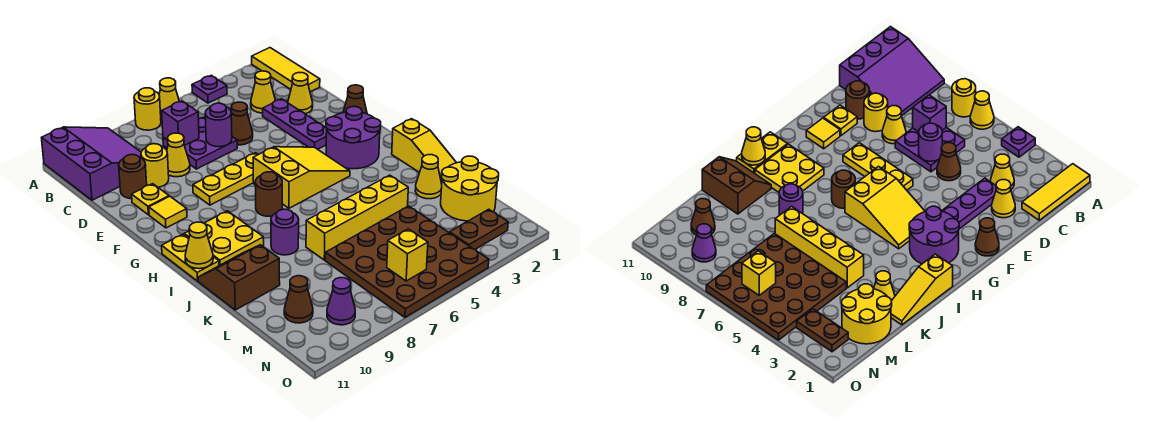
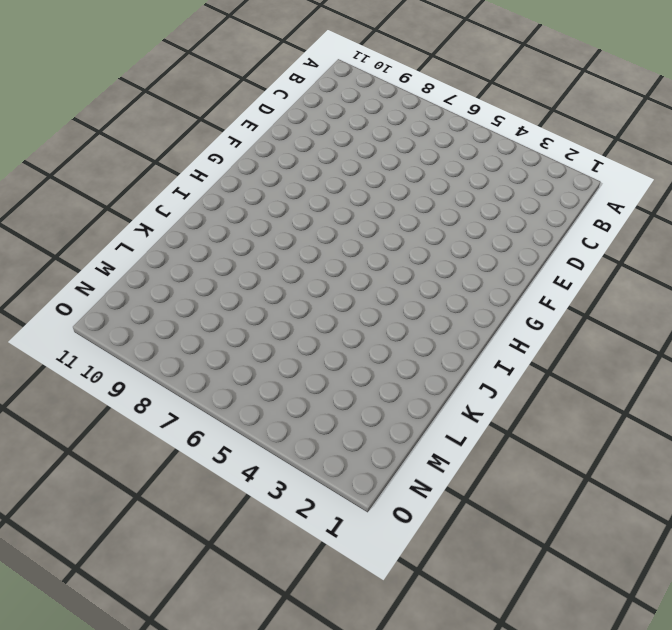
none -> yellow tile A1:C1 level 1
none -> purple plate A4 level 1
none -> yellow cone A6 level 1
none -> yellow round brick A7 level 1

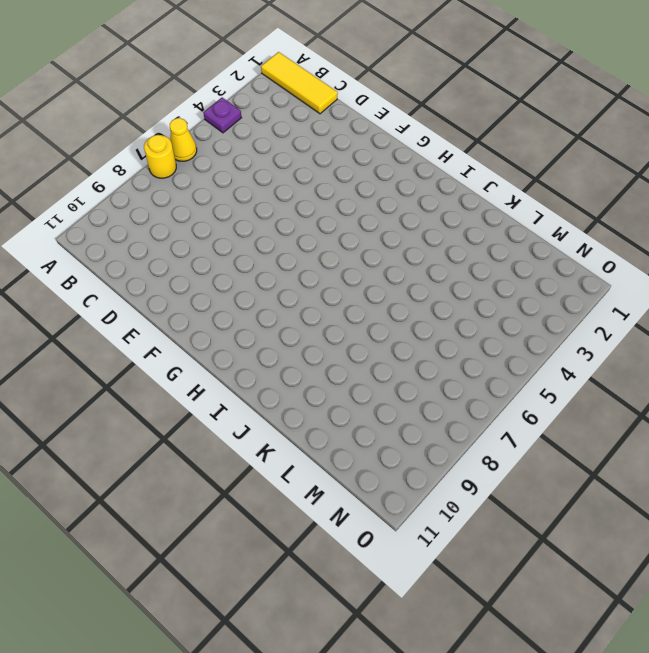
none -> purple slope A9:C11 level 1 top 11
none -> yellow cone C3 level 1
none -> purple plate C6:D7 level 1
none -> yellow cone D2 level 1

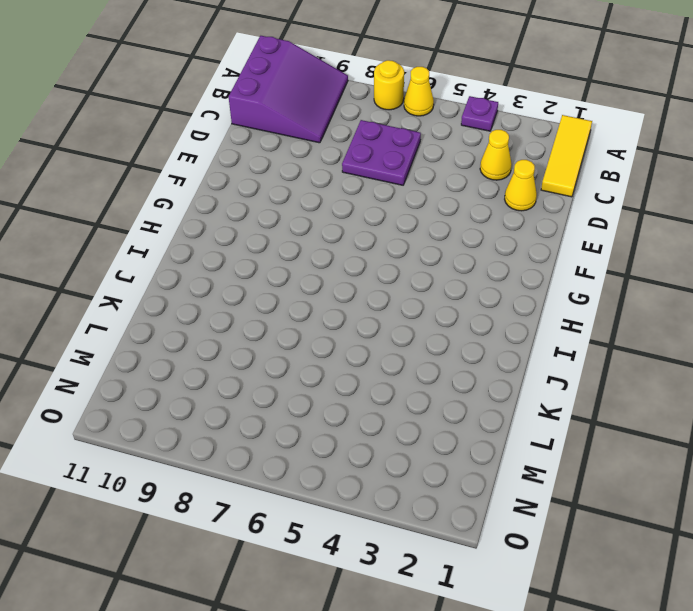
none -> purple plate D3:F3 level 1
none -> brown cone D5 level 1
none -> yellow cone D8 level 1
none -> yellow round brick D9 level 1

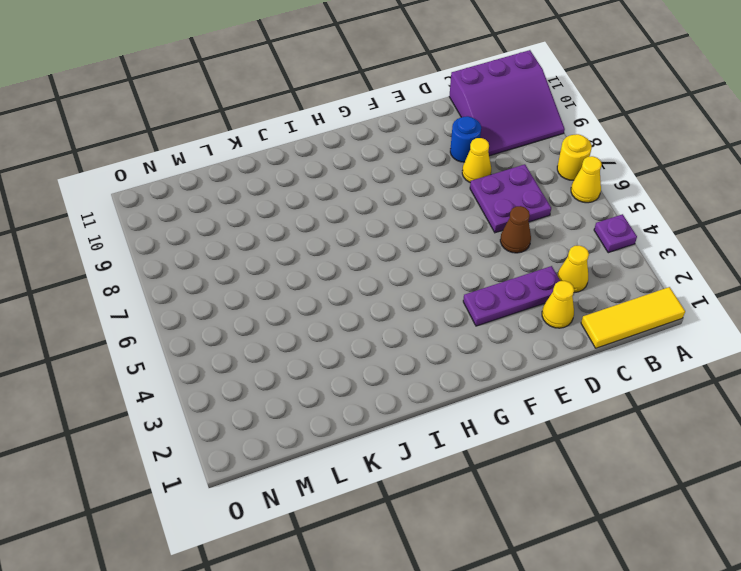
blue round brick D9 level 1 -> yellow round brick D9 level 1
none -> brown round brick D10 level 1
none -> yellow plate E10 level 1
none -> brown cone F1 level 1
none -> yellow plate F6:F8 level 1

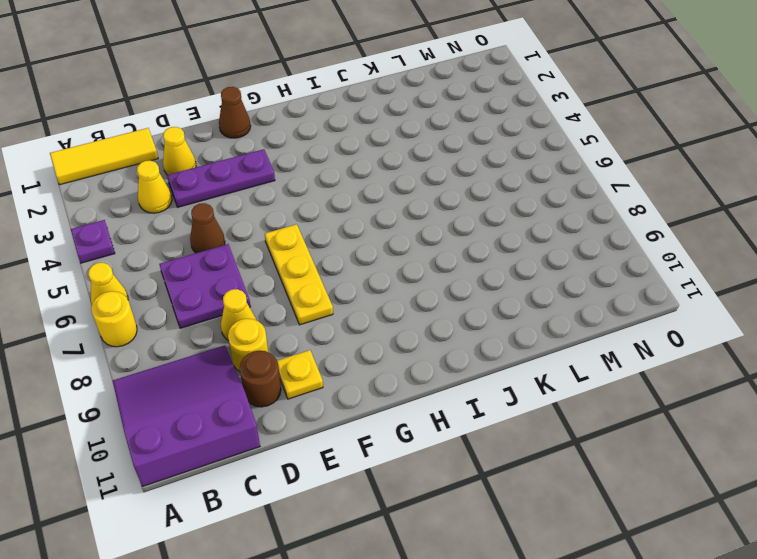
none -> yellow tile F10 level 1
none -> purple round brick G2:H3 level 1
none -> yellow slope G4:H6 level 1 top 6
none -> brown round brick H7 level 1

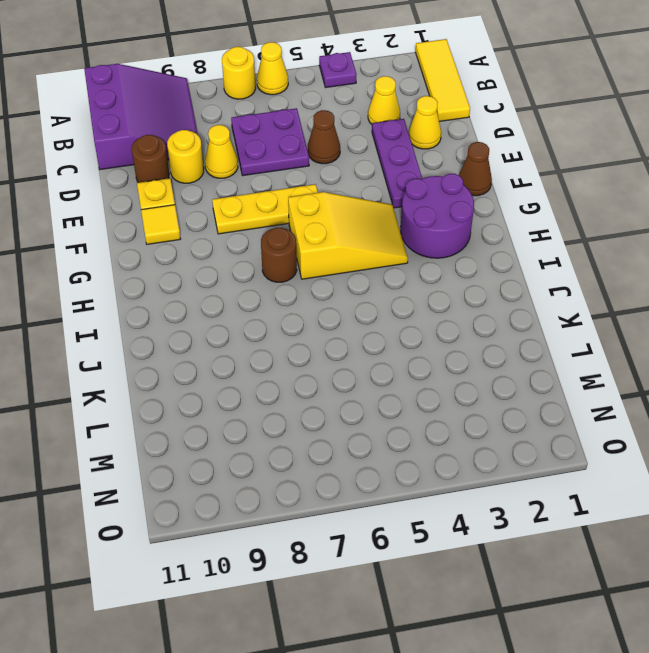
none -> yellow plate H9:I10 level 1
none -> yellow plate H11:I11 level 1
none -> yellow slope I1:K1 level 1 top I
none -> purple round brick J8 level 1

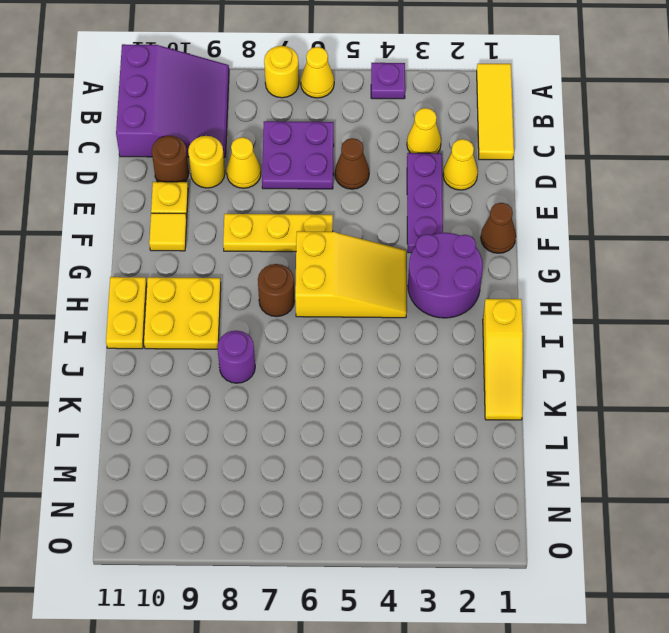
none -> brown slope J10:K11 level 1 top K
none -> yellow cone K2 level 1
none -> yellow brick K4:K7 level 1
none -> yellow round brick L1:M2 level 1

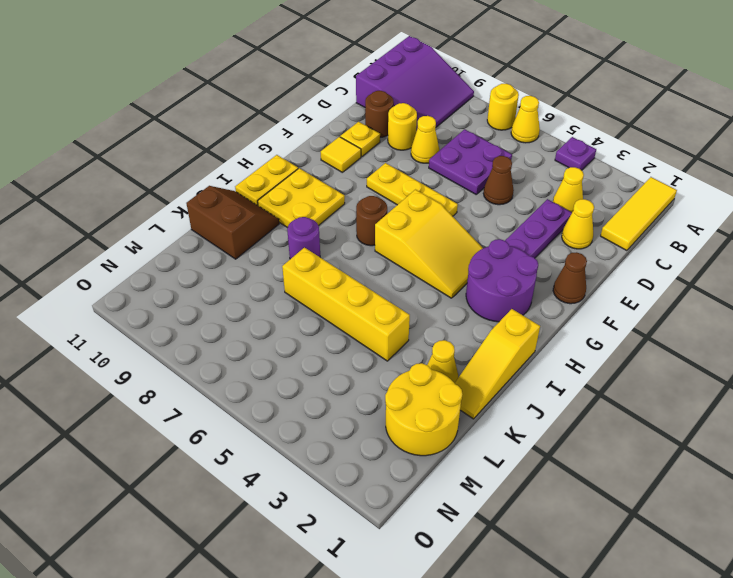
none -> brown plate L4:O7 level 1
none -> brown cone M10 level 1
none -> brown plate N2:N3 level 1
none -> purple cone N9 level 1

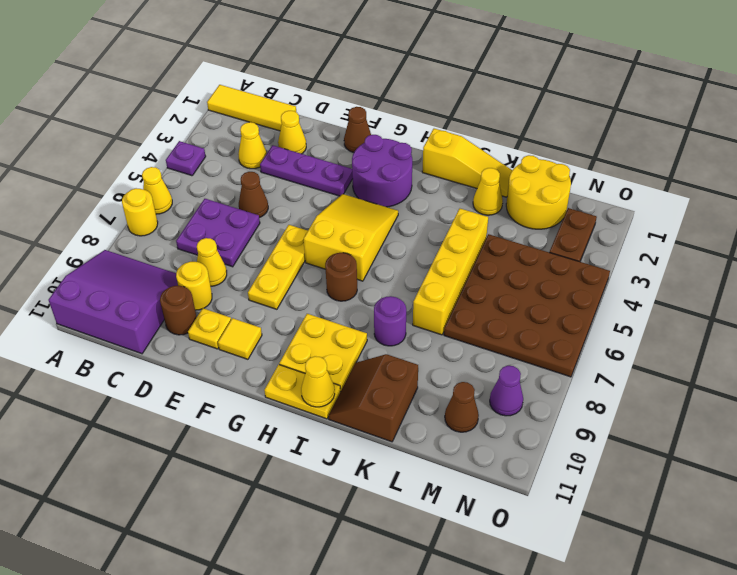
none -> purple brick C7 level 2
none -> purple round brick D6 level 2
none -> yellow brick N6 level 2

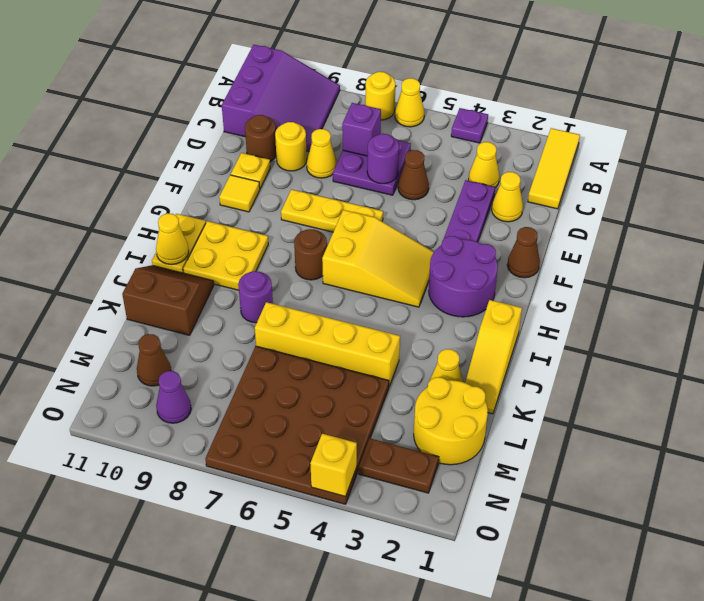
yellow brick O4 level 2 -> yellow brick N6 level 2

